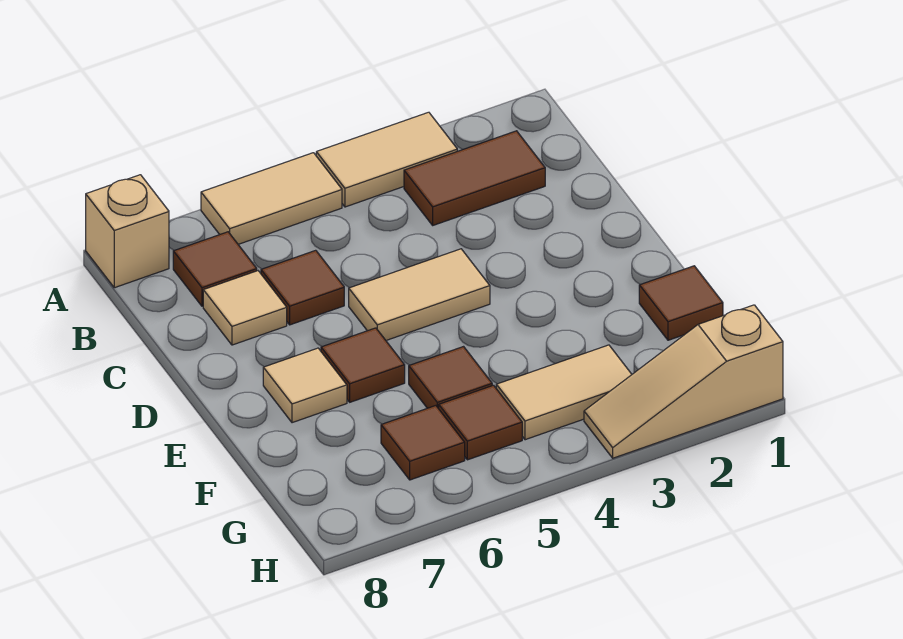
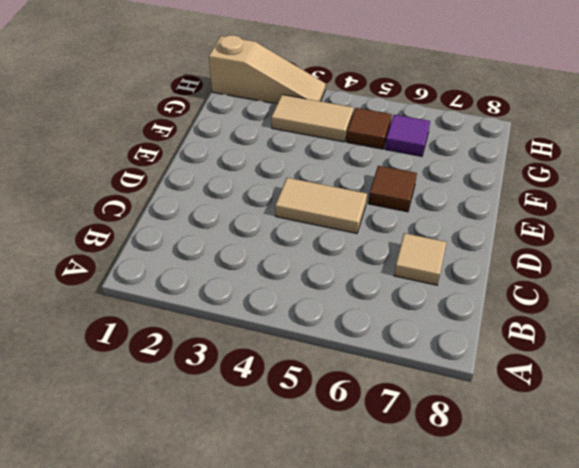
purple tile G6 level 1 -> brown tile G6 level 1
none -> tan tile A3:A4 level 1
none -> tan tile A5:A6 level 1
none -> tan brick A8 level 1

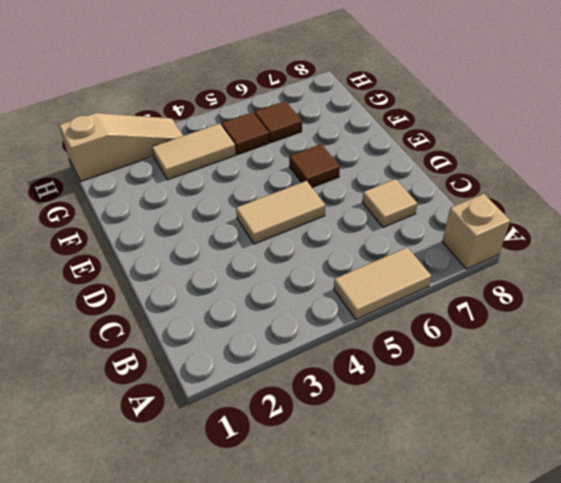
none -> tan tile A3:A4 level 1
none -> brown tile B2:B3 level 1
none -> brown tile B7 level 1

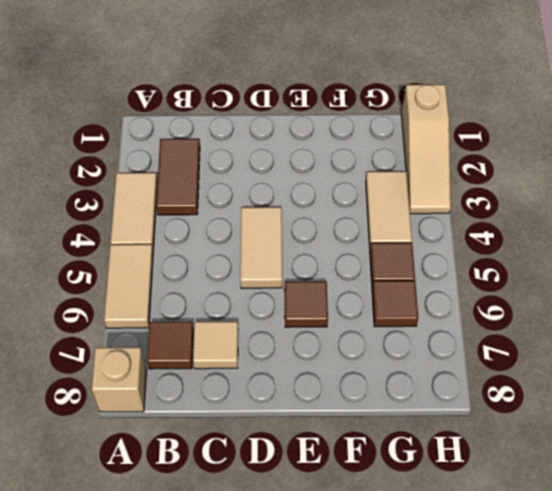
none -> brown tile C6 level 1
none -> tan tile E7 level 1
none -> brown tile F1 level 1

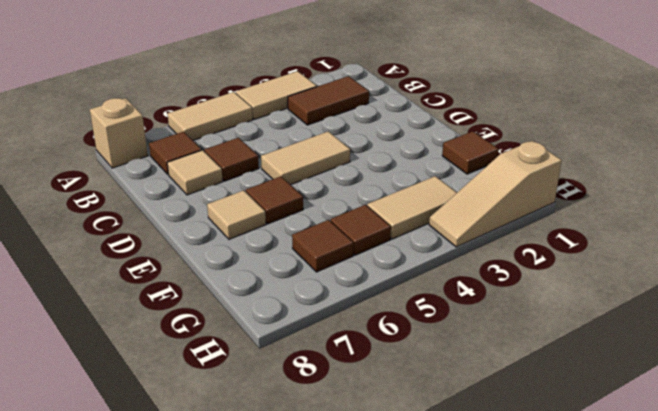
none -> brown tile F5 level 1

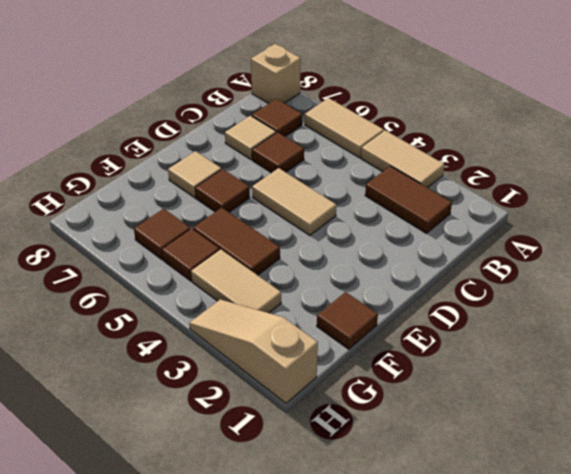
brown tile F4:F5 level 1 -> brown tile F5 level 1

